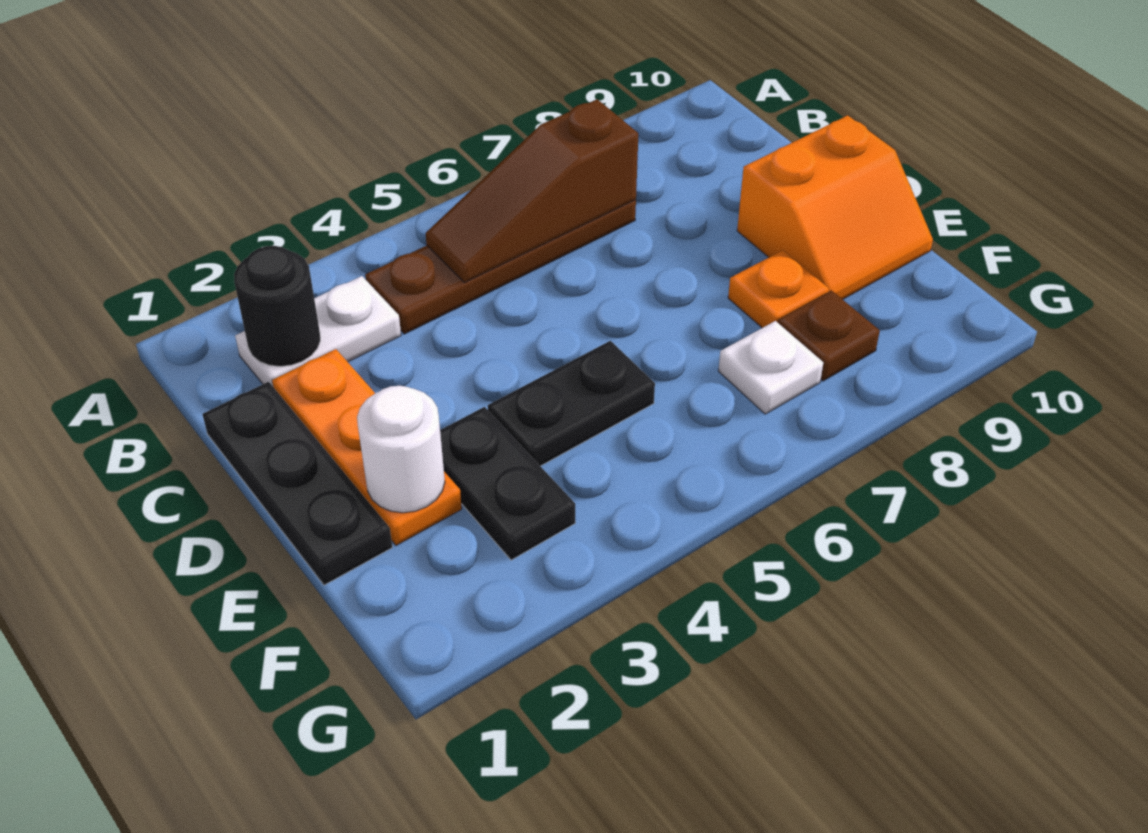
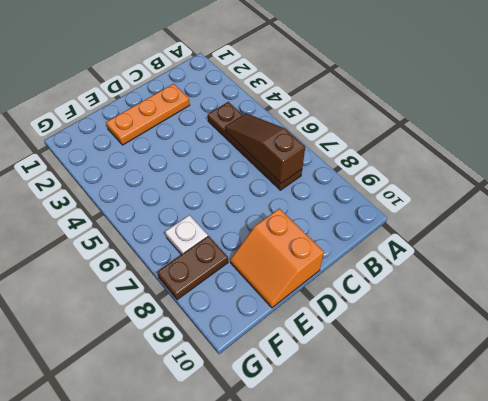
brown plate F8:G8 level 1 -> brown plate F8 level 1
none -> white plate B2:B3 level 1
none -> black plate C1:E1 level 1
none -> black plate E3:F3 level 1

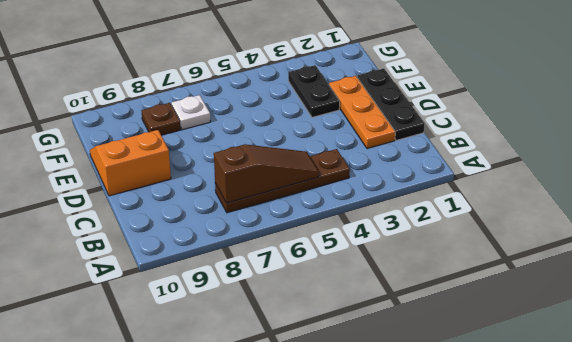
none -> white plate B2:B3 level 1
none -> black plate E4:E5 level 1
none -> orange plate E8 level 1

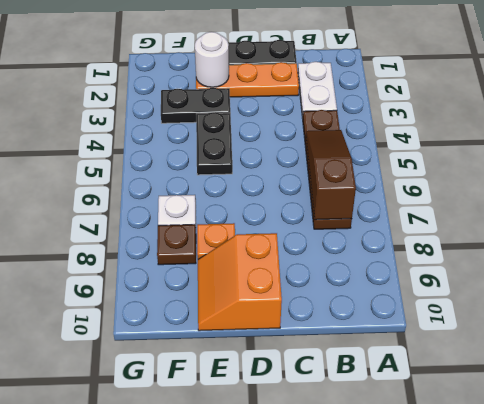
none -> black round brick B2 level 2

